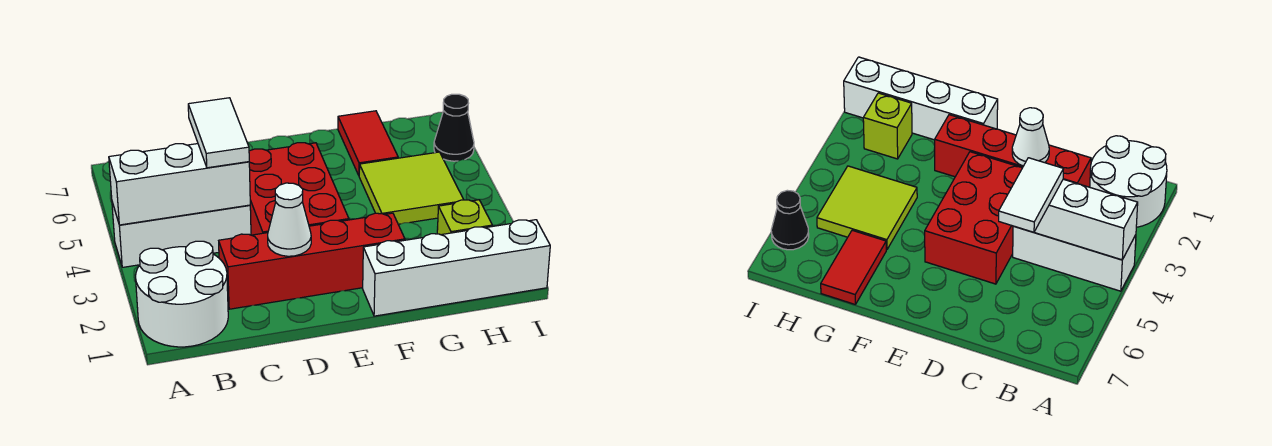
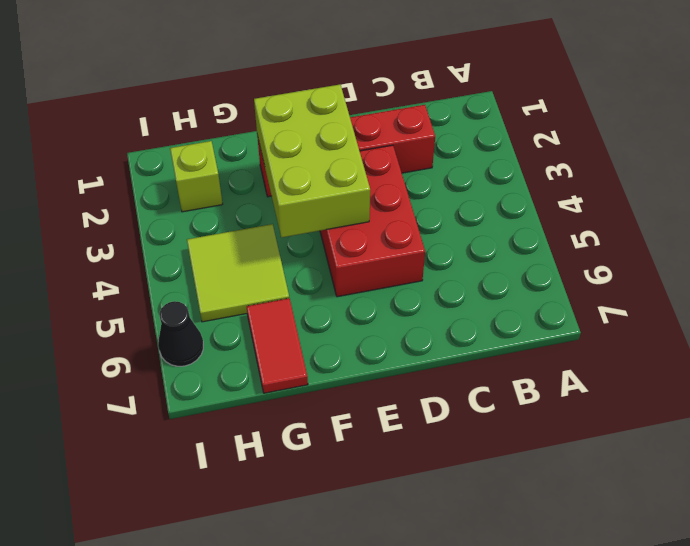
lime brick E2:F4 level 2 -> none
none -> white round brick A1:B2 level 1
none -> white brick A4:C4 level 1
none -> white brick F1:I1 level 1

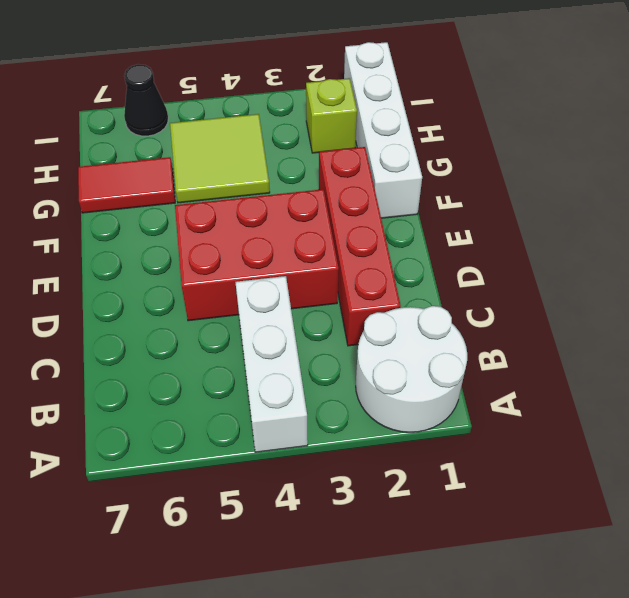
none -> white brick A4:C4 level 2
none -> white cone D2 level 2
none -> white tile C4:C5 level 3

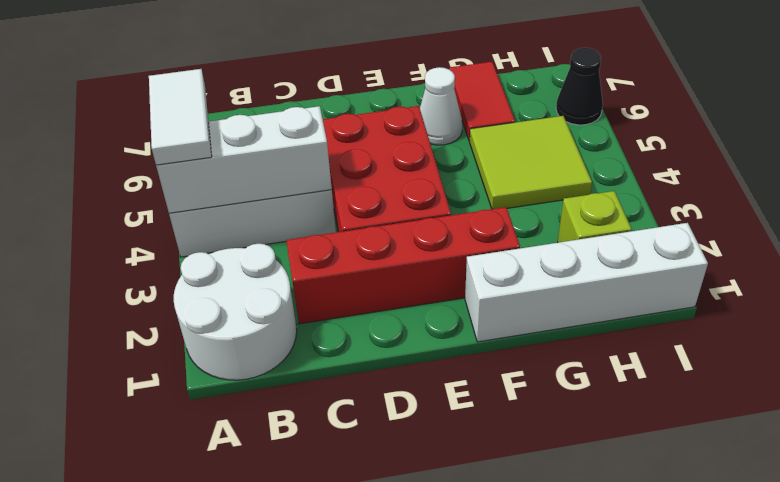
white tile A4:A5 level 3 -> white tile C4:C5 level 3
white cone F6 level 1 -> white cone D2 level 2

